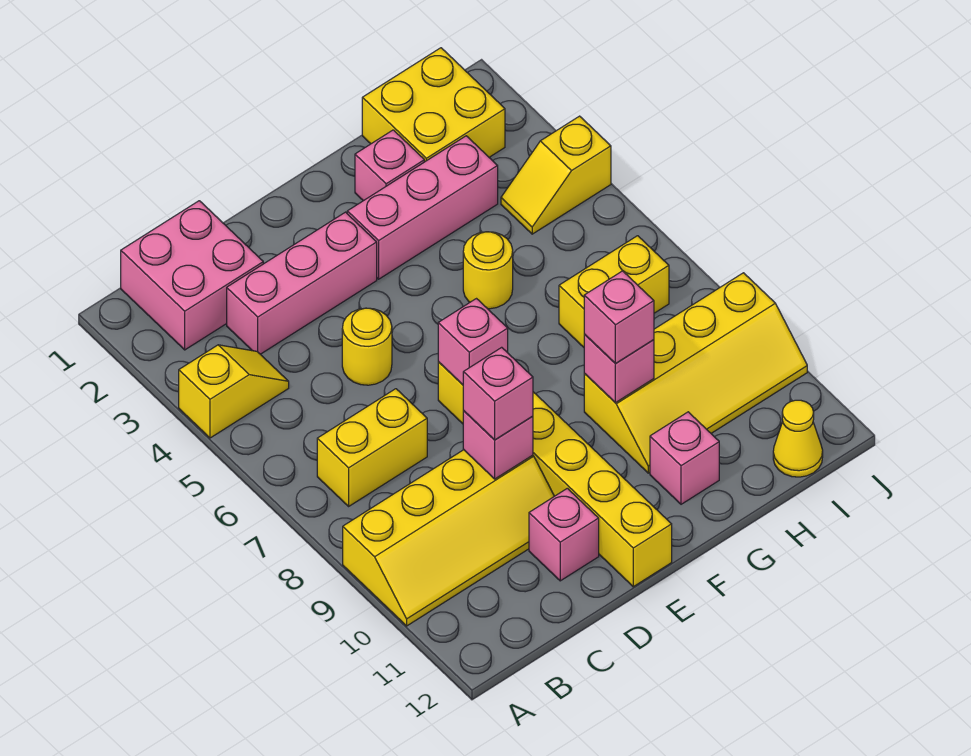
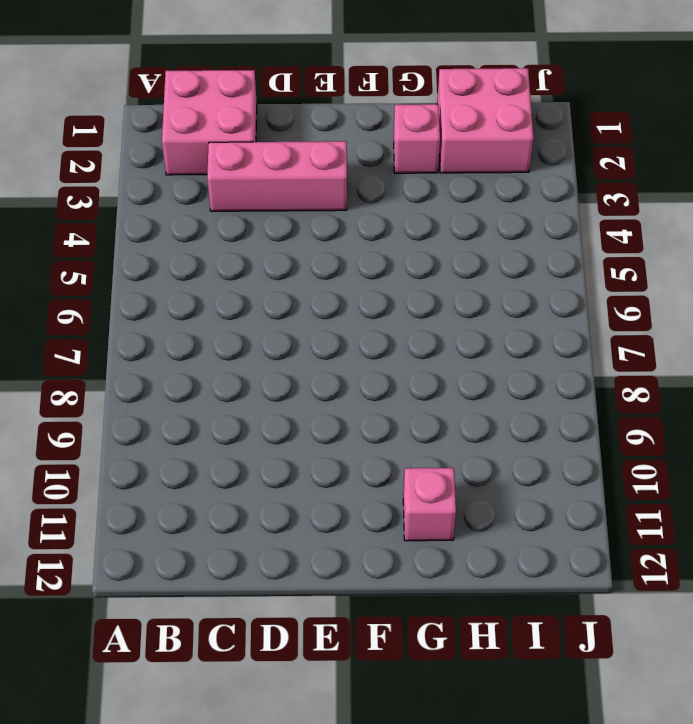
pink brick H1:I2 level 1 -> yellow brick H1:I2 level 1
none -> yellow slope A4:B4 level 1 top A
none -> yellow slope A9:D10 level 1 top 9
none -> yellow brick B7:C7 level 1

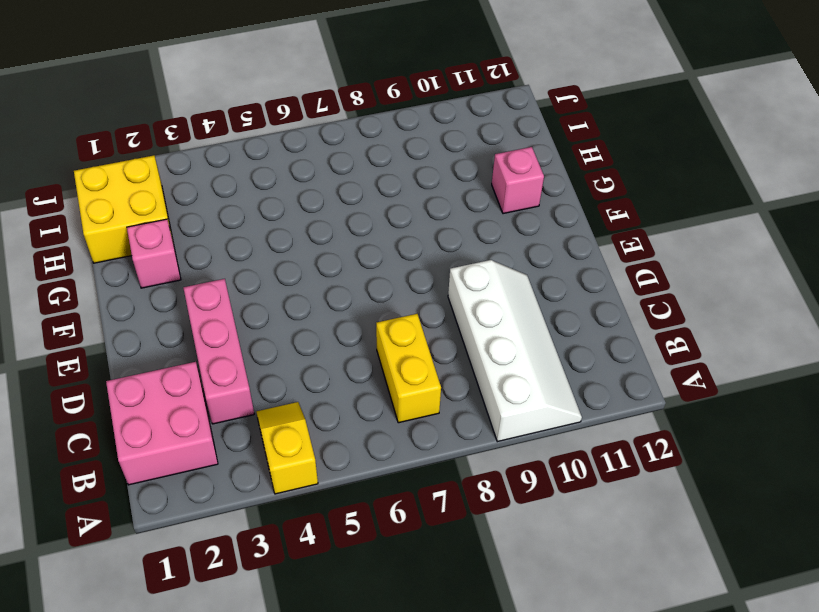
white slope A9:D10 level 1 top 9 -> yellow slope A9:D10 level 1 top 9
none -> yellow round brick D5 level 1
none -> pink brick D11 level 1
none -> yellow brick E7:E12 level 1

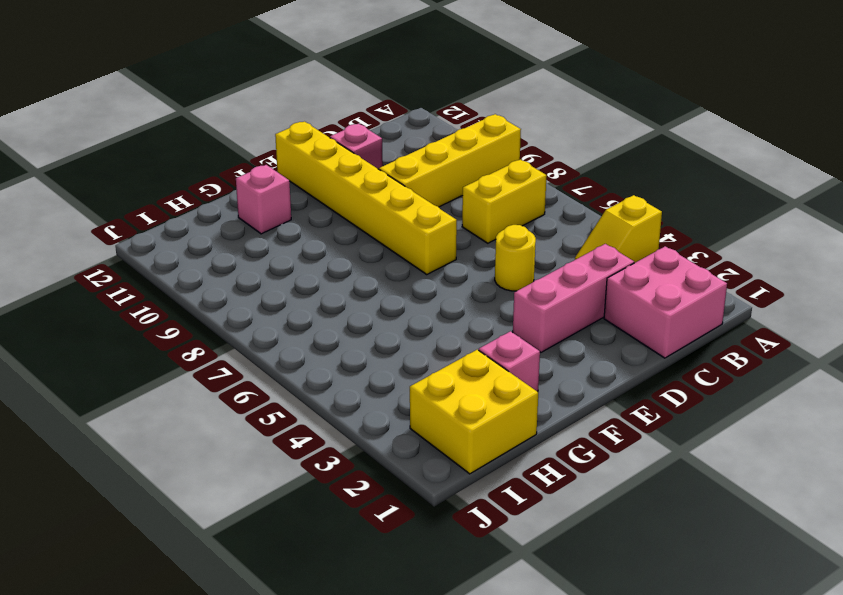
none -> pink brick F3:H3 level 1
none -> yellow round brick G5 level 1
none -> yellow slope G9:J10 level 1 top 9

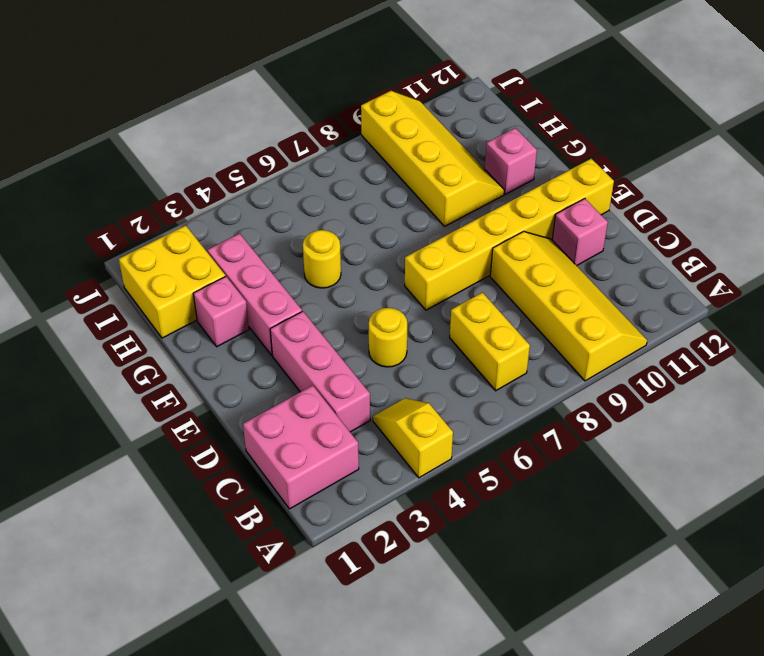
none -> yellow brick H7:I7 level 1
none -> yellow slope I4:J4 level 1 top J
none -> yellow cone I12 level 1

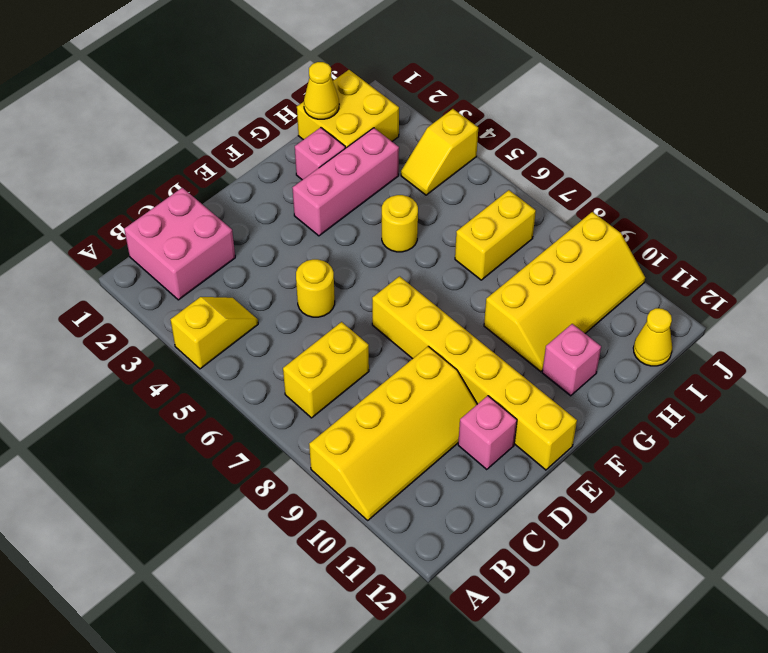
yellow cone H1 level 2 -> none
none -> pink brick C3:E3 level 1
none -> pink brick D9 level 2
none -> pink brick E7 level 2

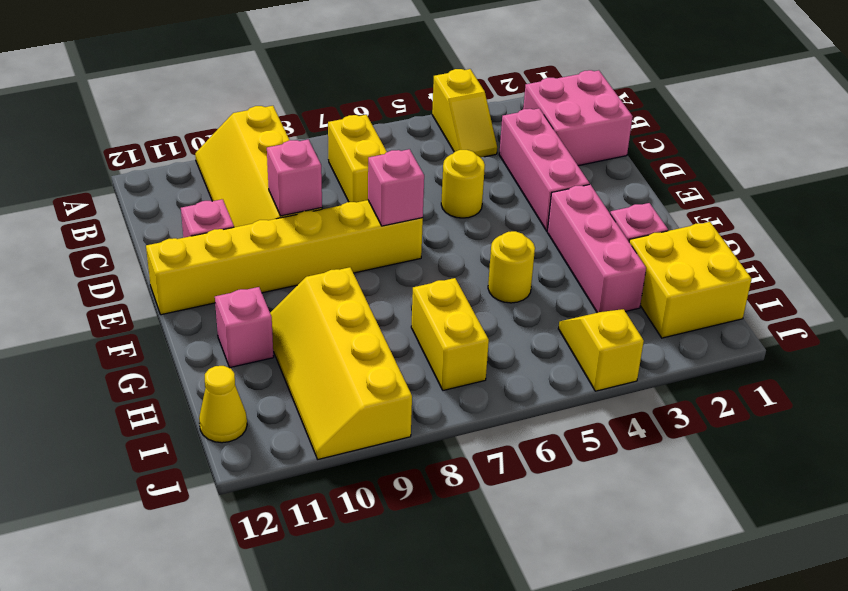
none -> pink brick G9 level 2
none -> pink brick D9 level 3
none -> pink brick G9 level 3

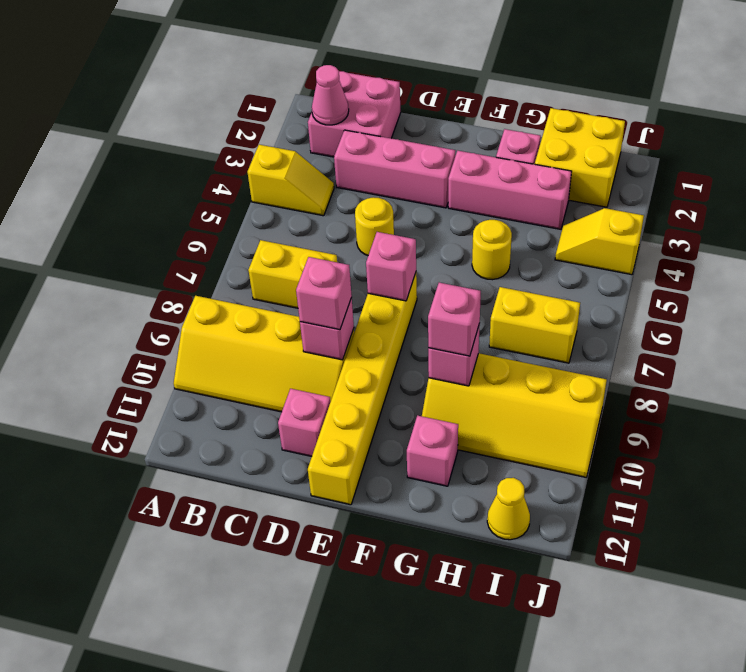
pink cone B2 level 2 -> none

